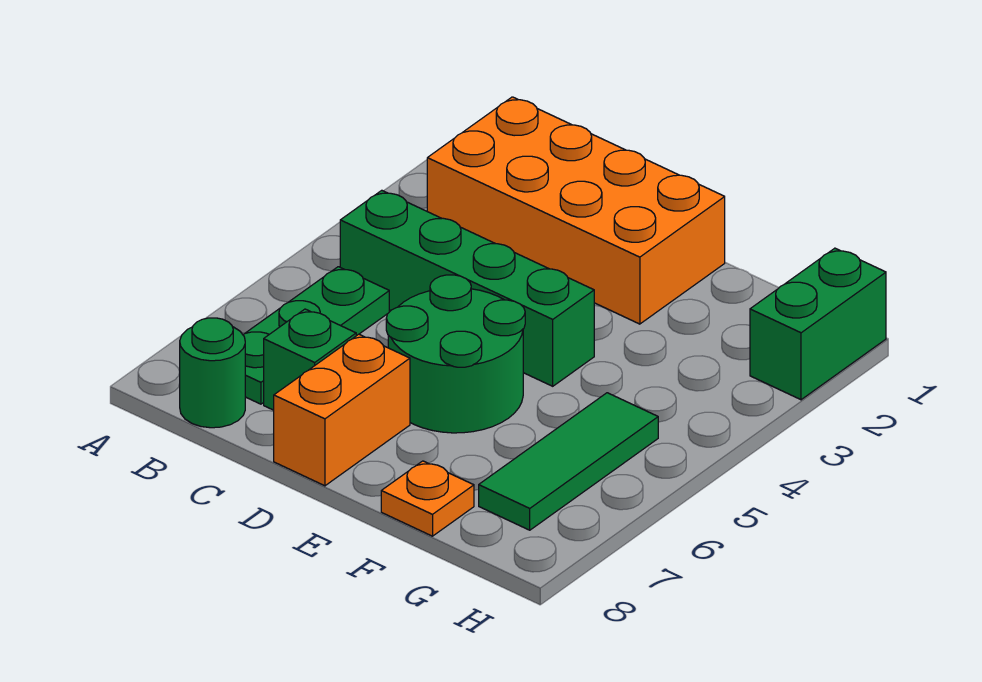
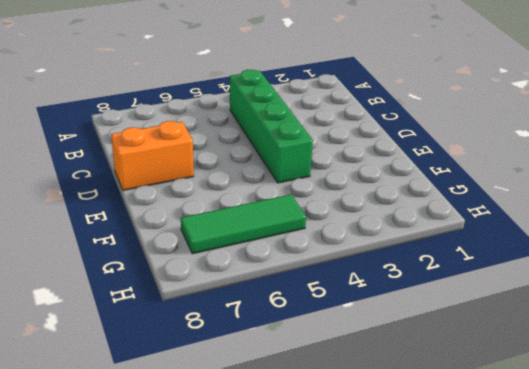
none -> orange brick B1:E2 level 1
none -> green plate B5:B7 level 1

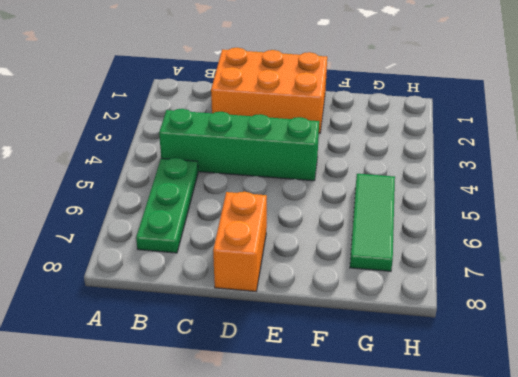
orange brick C1:E2 level 1 -> orange brick B1:E2 level 1
none -> green round brick B8 level 1
none -> green brick C7 level 1

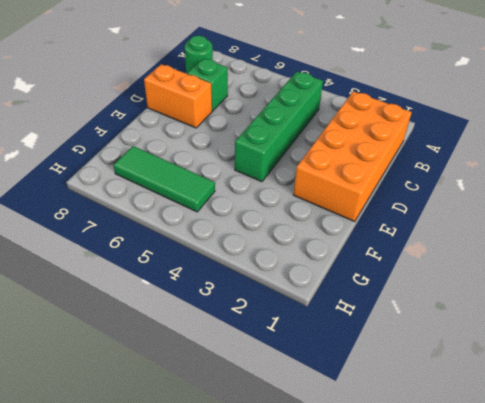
none -> green plate B5:B7 level 1
none -> green round brick D5:E6 level 1

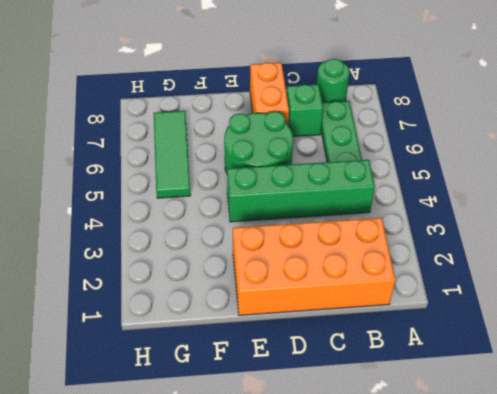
none -> orange plate F8 level 1
none -> green brick H1:H2 level 1

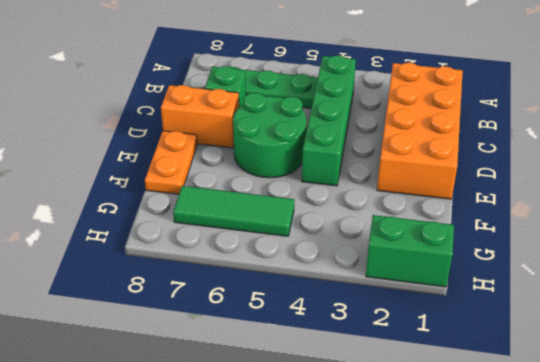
orange plate E8:F8 level 1 -> orange plate F8 level 1
none -> green round brick B8 level 1

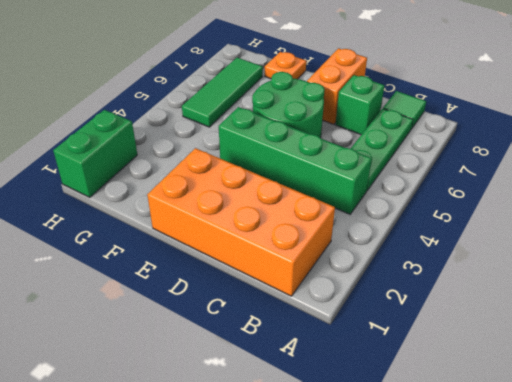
green tile B8 level 1 -> green round brick B8 level 1

